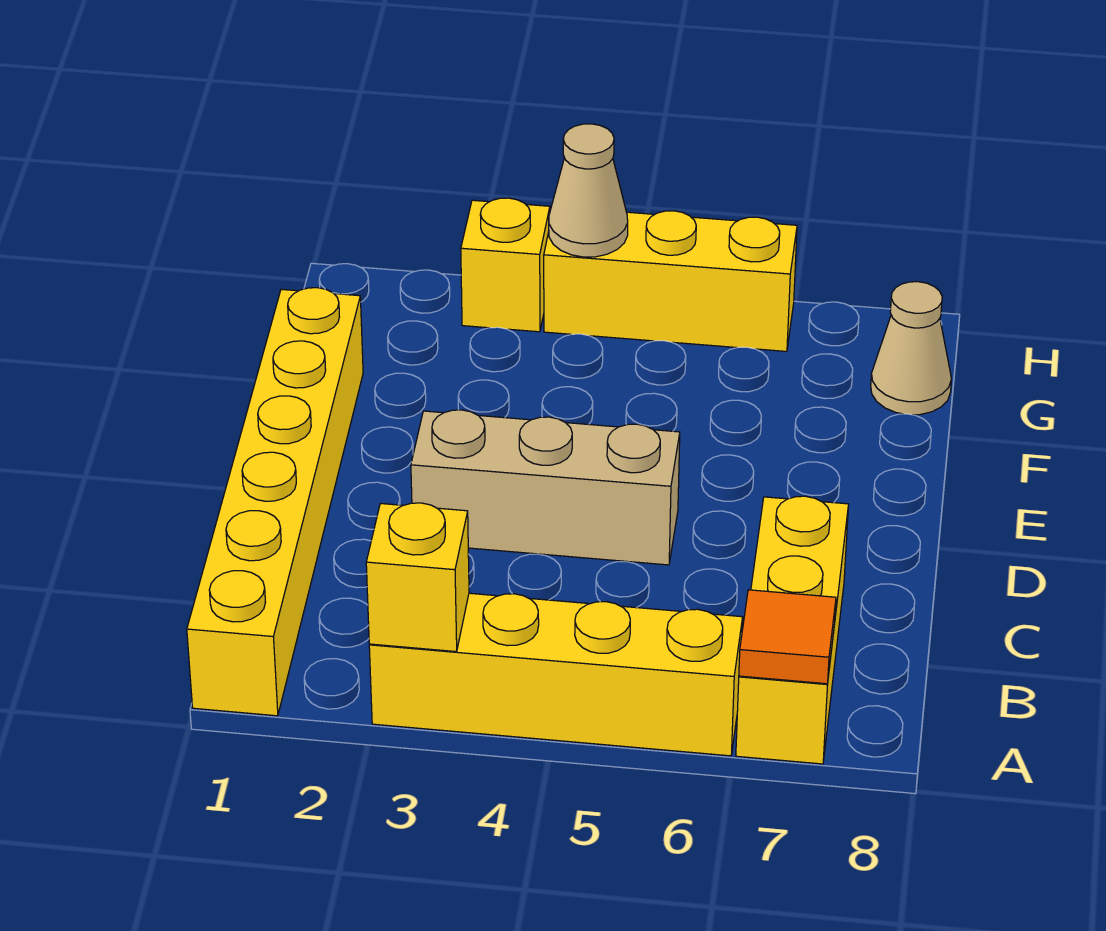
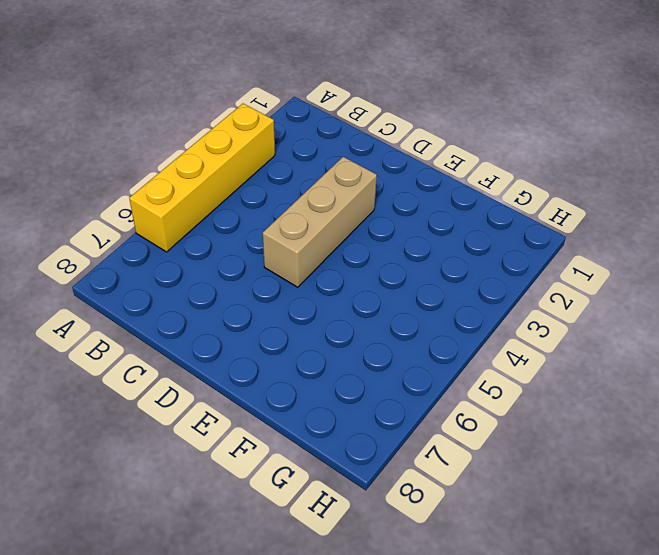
none -> yellow brick A1:F1 level 1
none -> yellow brick A7:C7 level 1

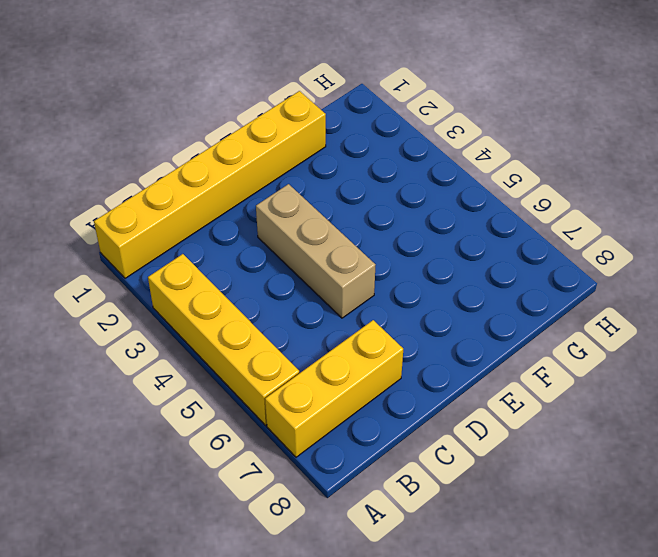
none -> tan cone G8 level 1
none -> yellow brick H3 level 1

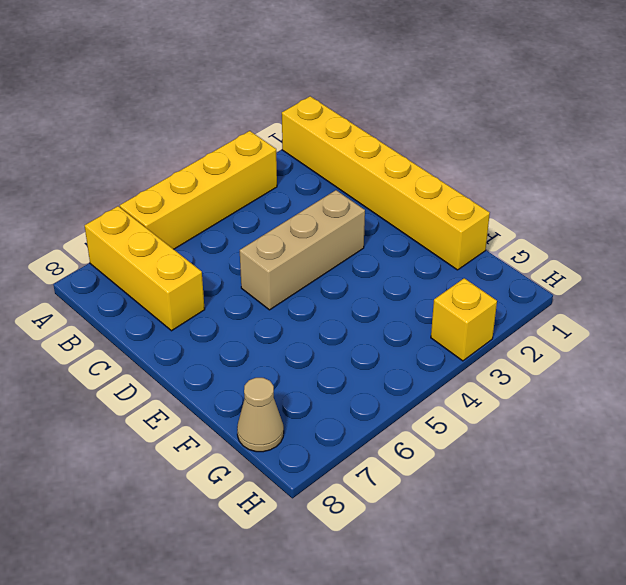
none -> yellow brick H4:H6 level 1
none -> yellow brick A3 level 2

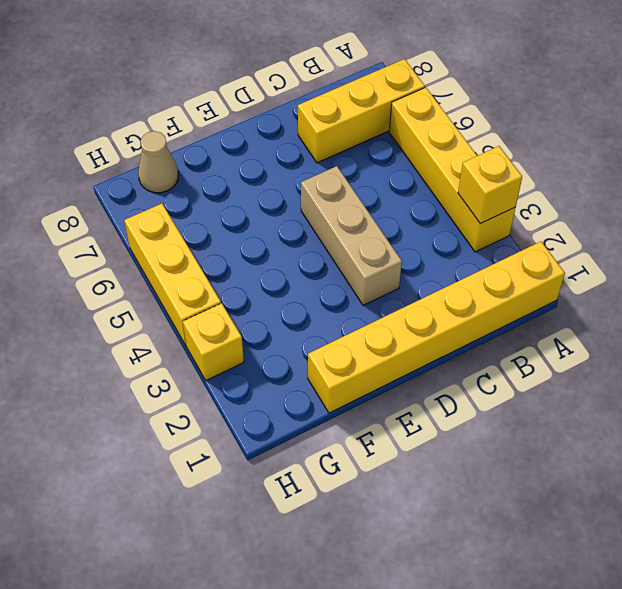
none -> orange tile A7 level 2
none -> tan cone H4 level 2

